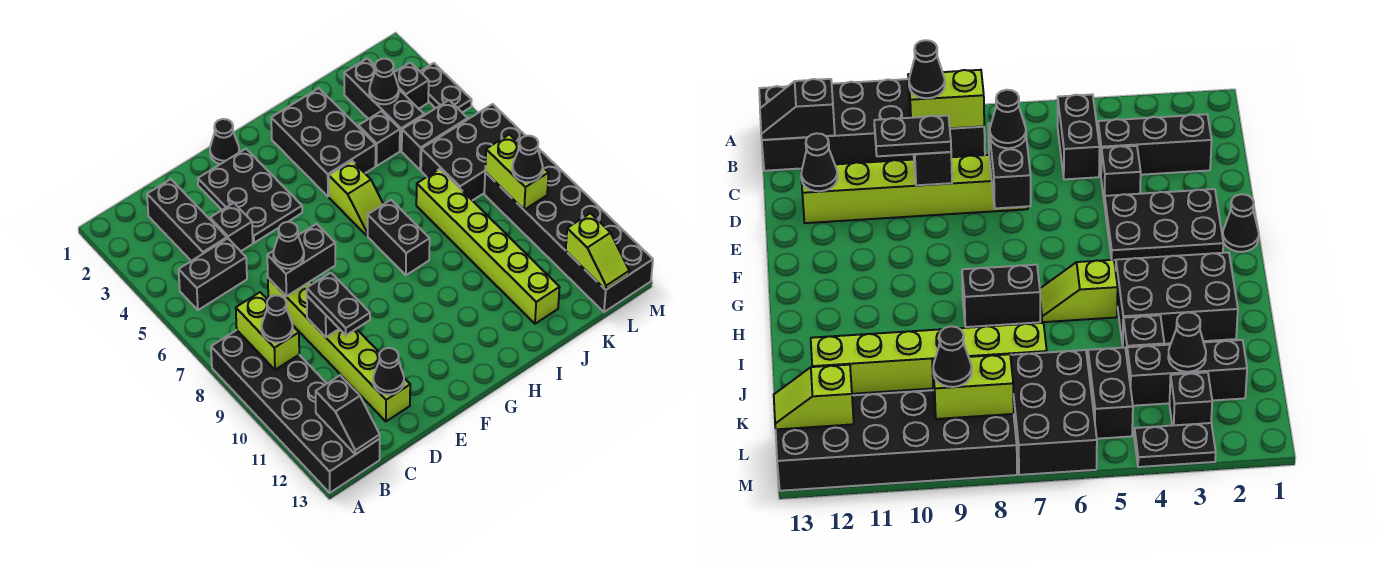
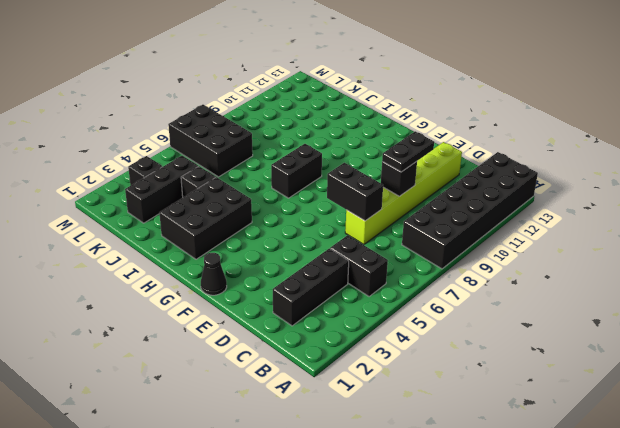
none -> black brick D4 level 1
none -> black plate E2:F4 level 1
none -> lime slope H5:H6 level 1 top 5
none -> lime brick J7:J12 level 1

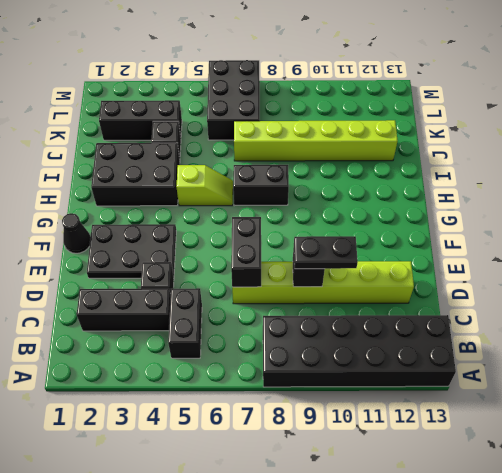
none -> black brick K5:L5 level 1
none -> black brick L3 level 1
none -> black brick L8:M13 level 1
none -> black plate M3:M4 level 1

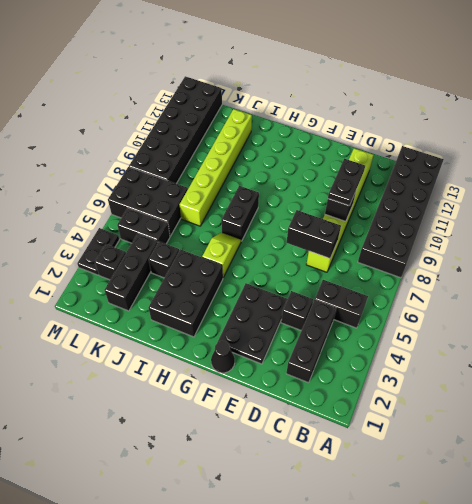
none -> lime brick B8:B9 level 2
none -> black slope B12:B13 level 2 top 12
none -> black cone D12 level 2
none -> black cone K3 level 2

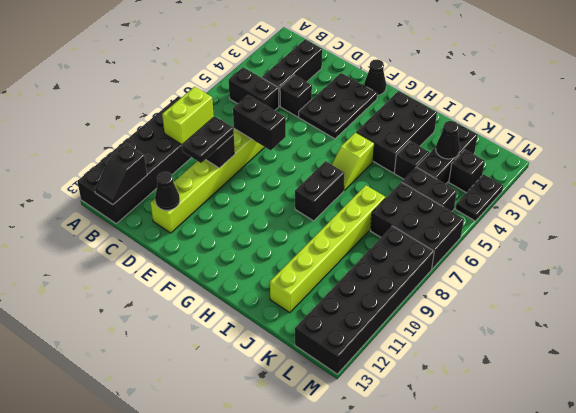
none -> lime brick L8:L9 level 2
none -> lime slope L12:L13 level 2 top 12
none -> black cone B9 level 3
none -> black cone D7 level 3

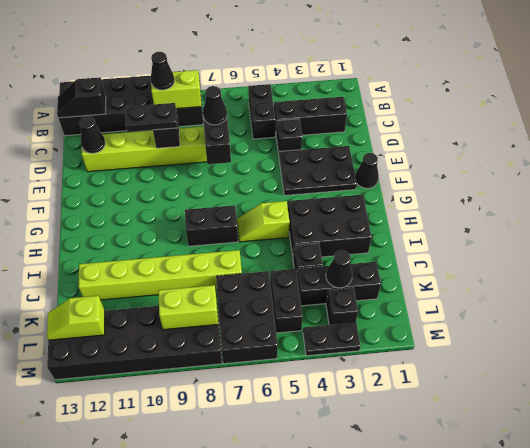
none -> black cone L9 level 3

